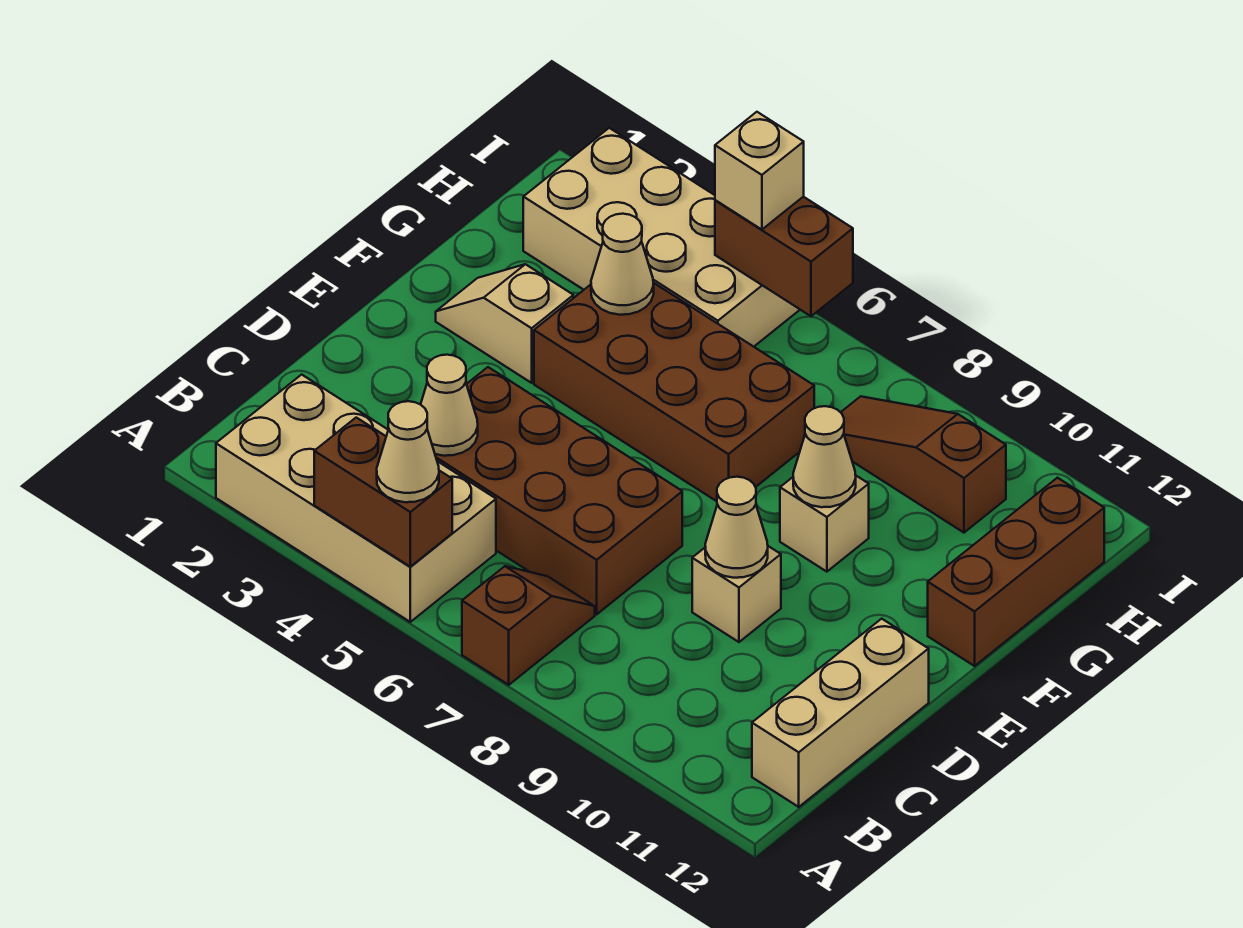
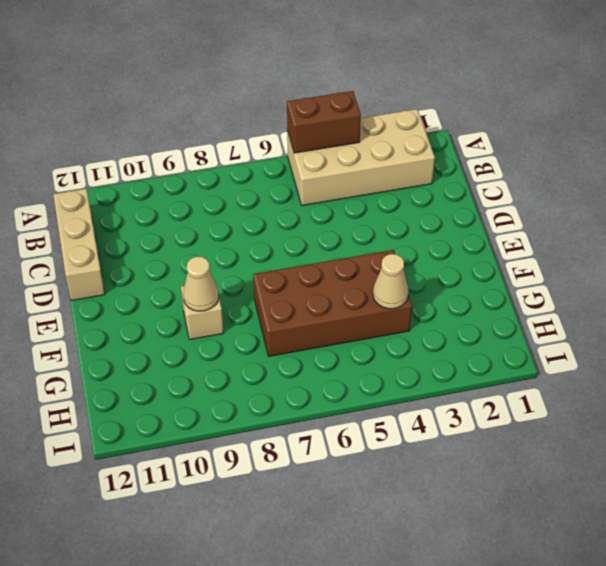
none -> brown slope A7:B7 level 1 top A
none -> brown brick C4:D7 level 1
none -> tan brick D9 level 1

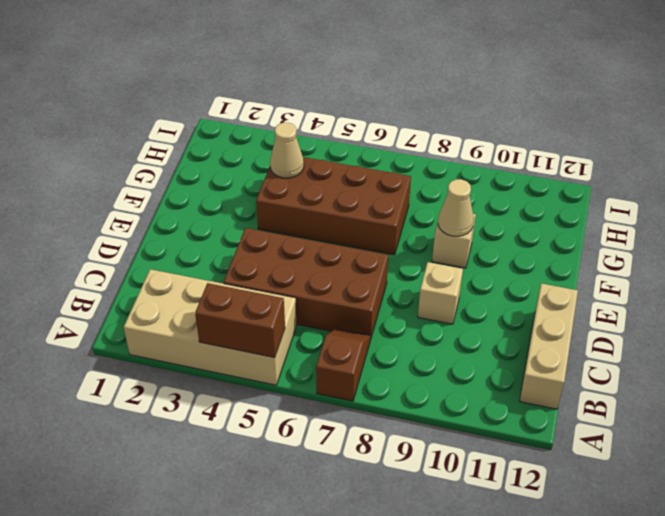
none -> tan slope F2:F3 level 1 top 3
none -> brown brick F12:H12 level 1
none -> tan brick H2:I5 level 1

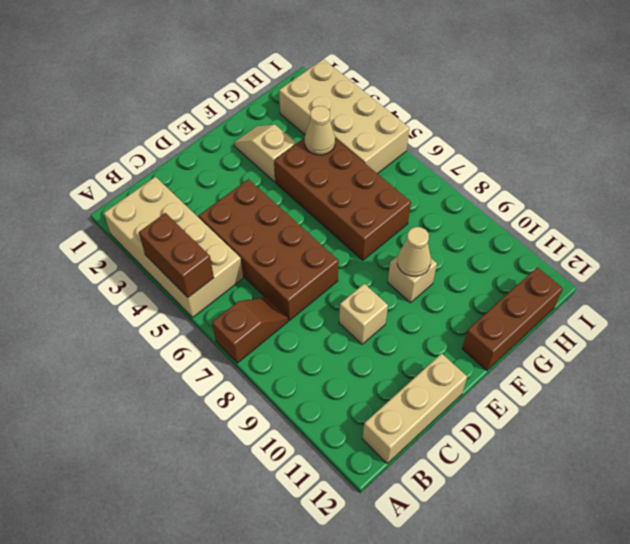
none -> brown slope H8:H10 level 1 top 10
none -> tan cone C4 level 2
none -> tan cone D9 level 2

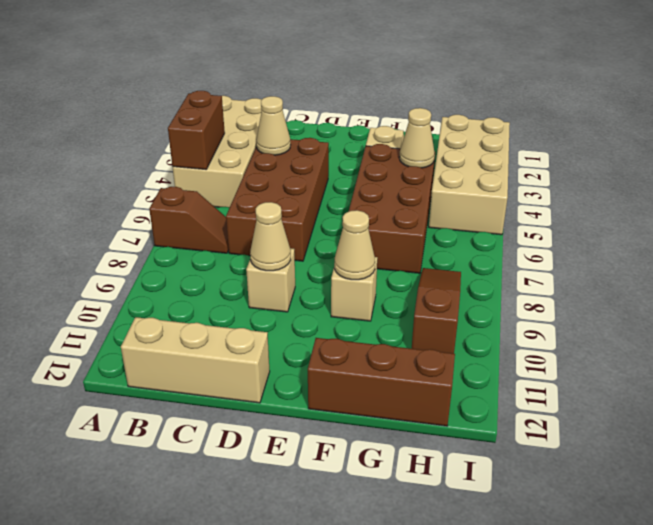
none -> brown brick I5:I6 level 2
none -> tan cone A5 level 3
none -> tan brick I5 level 3

